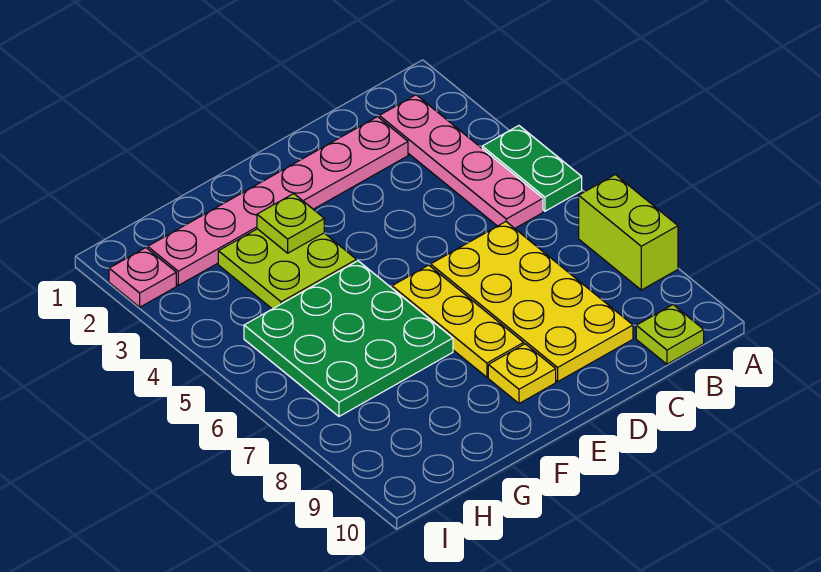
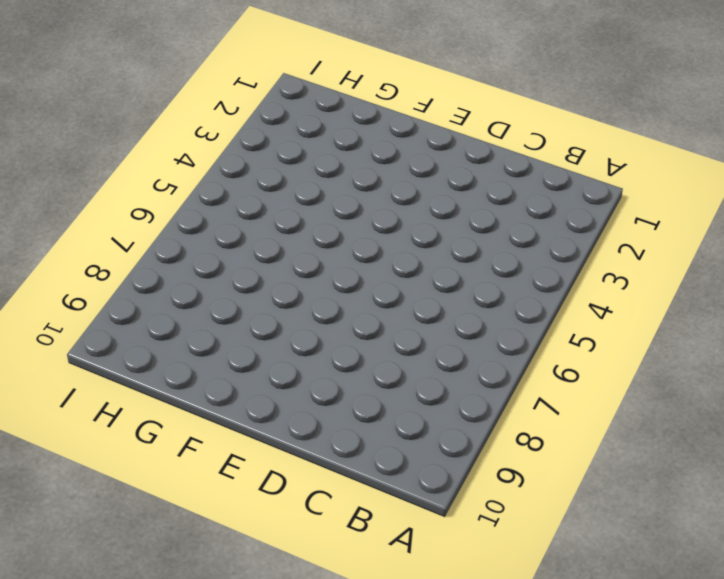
none -> green plate A4:A5 level 1
none -> lime brick A7:A8 level 1
none -> pink plate B2:B5 level 1

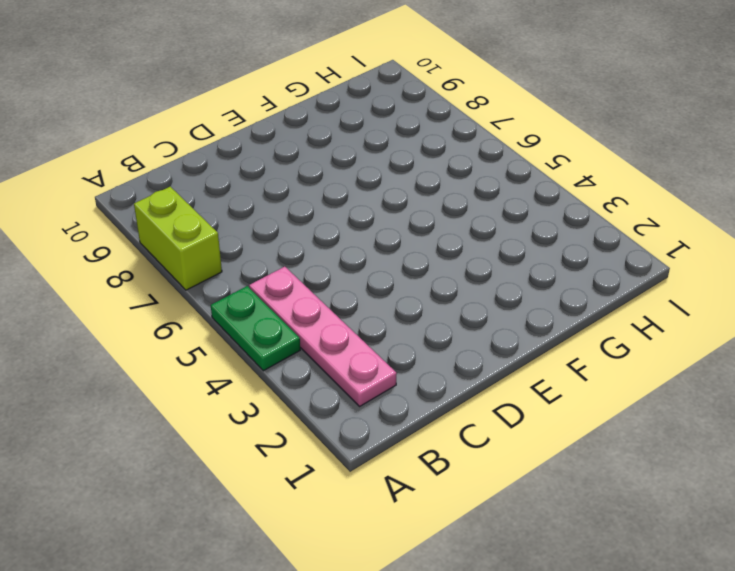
none -> lime plate B10 level 1
none -> pink plate C2:H2 level 1
none -> yellow plate C6:D9 level 1

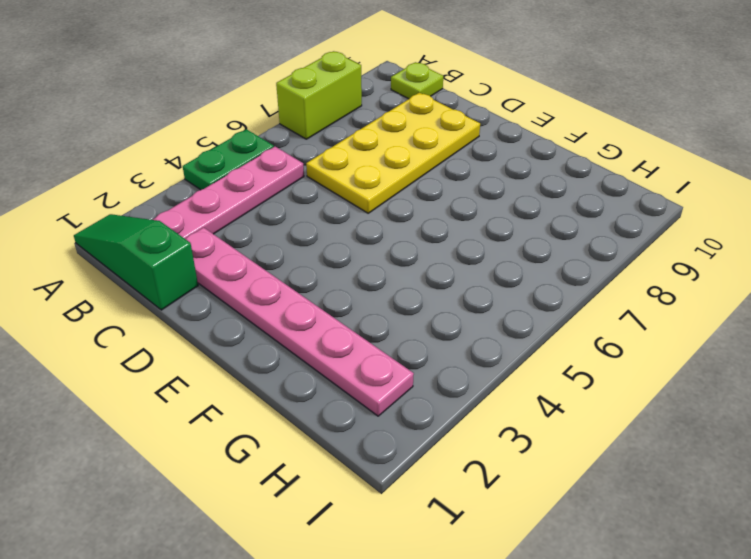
green slope A1:C1 level 1 top C -> none
none -> yellow plate E6:E8 level 1
none -> yellow plate E9 level 1
none -> lime plate F3:G4 level 1

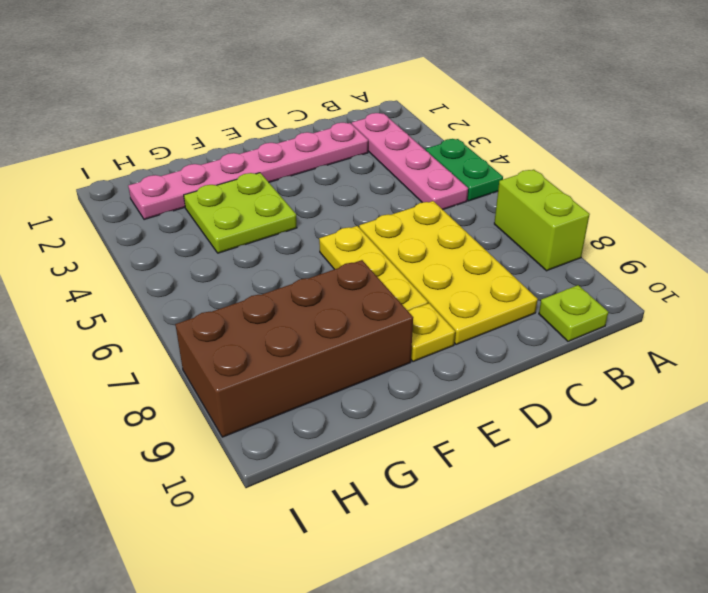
brown brick F8:I9 level 1 -> none
none -> green plate F5:H7 level 1
none -> pink plate I2 level 1
none -> lime plate F3 level 2

